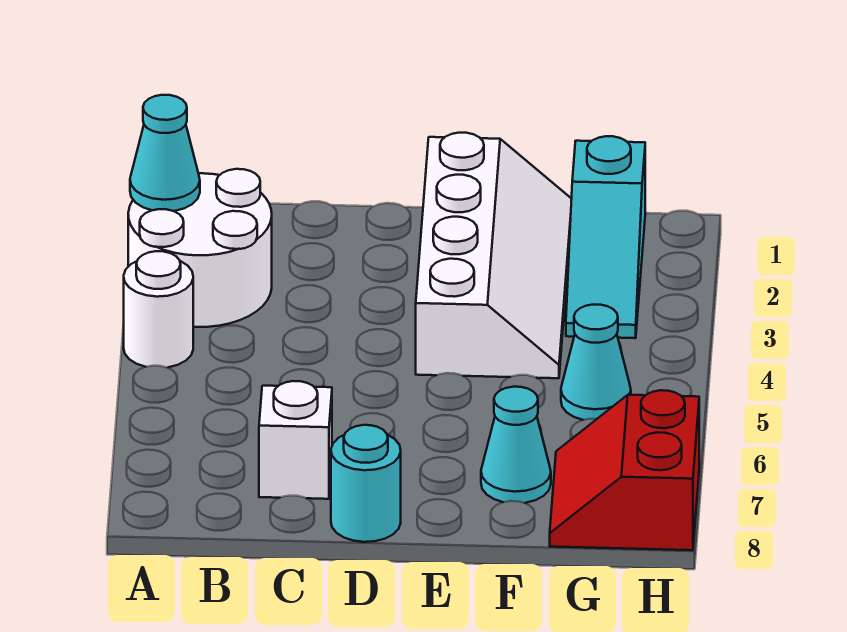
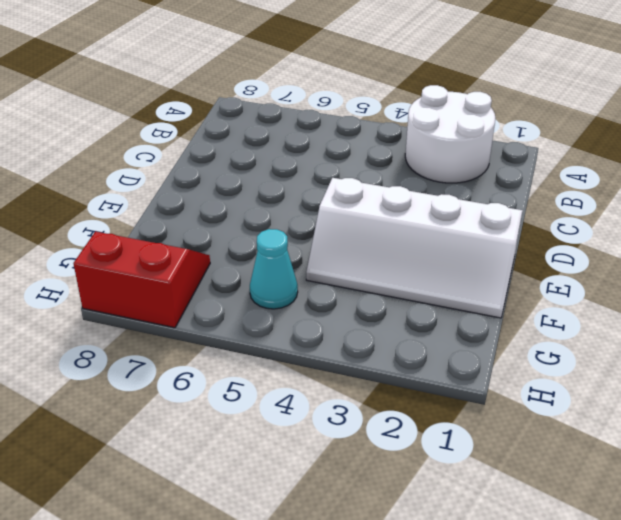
none -> white round brick A4 level 1
none -> white brick C7 level 1

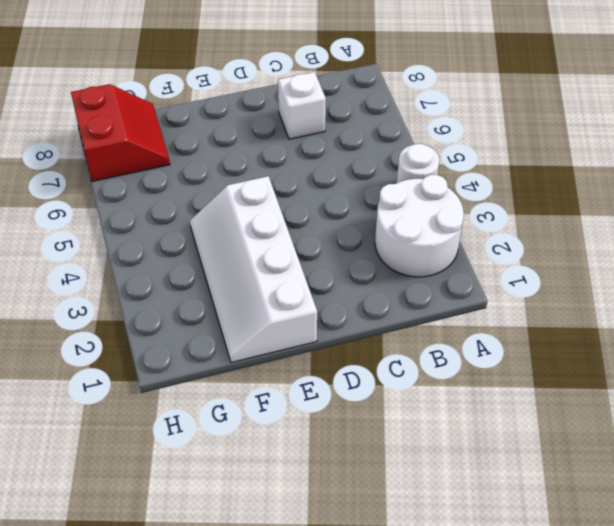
none -> cyan round brick D8 level 1
none -> cyan cone F7 level 1

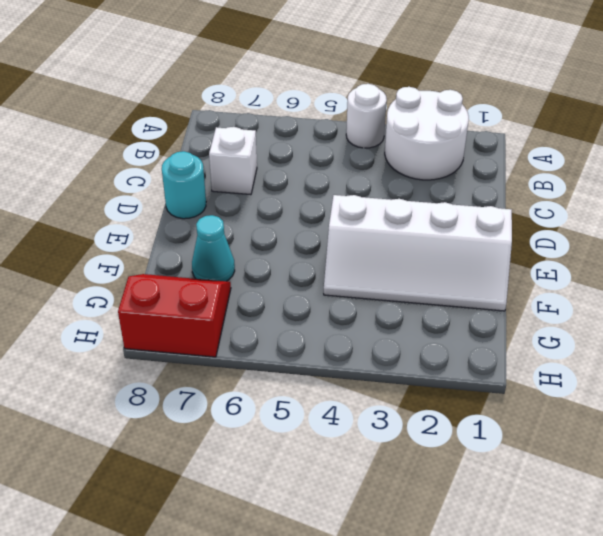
none -> cyan slope G1:G3 level 1 top 1
none -> cyan cone G5 level 1

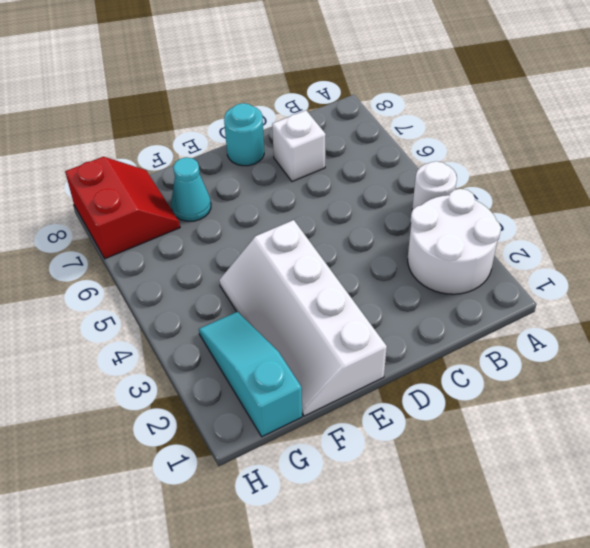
none -> cyan cone G5 level 1
none -> cyan cone A2 level 2

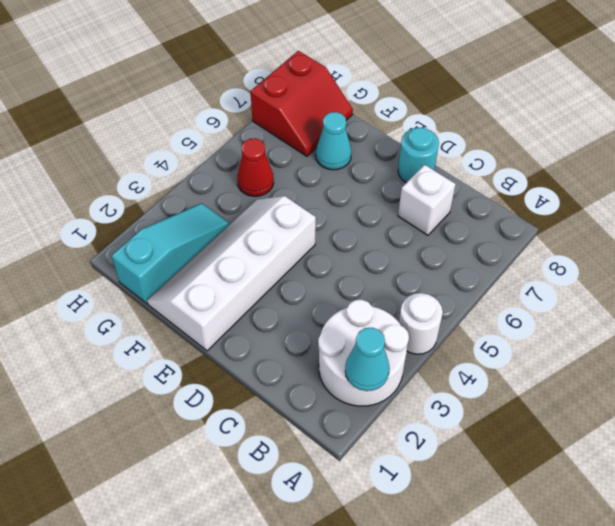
red cone G5 level 1 -> cyan cone G5 level 1

